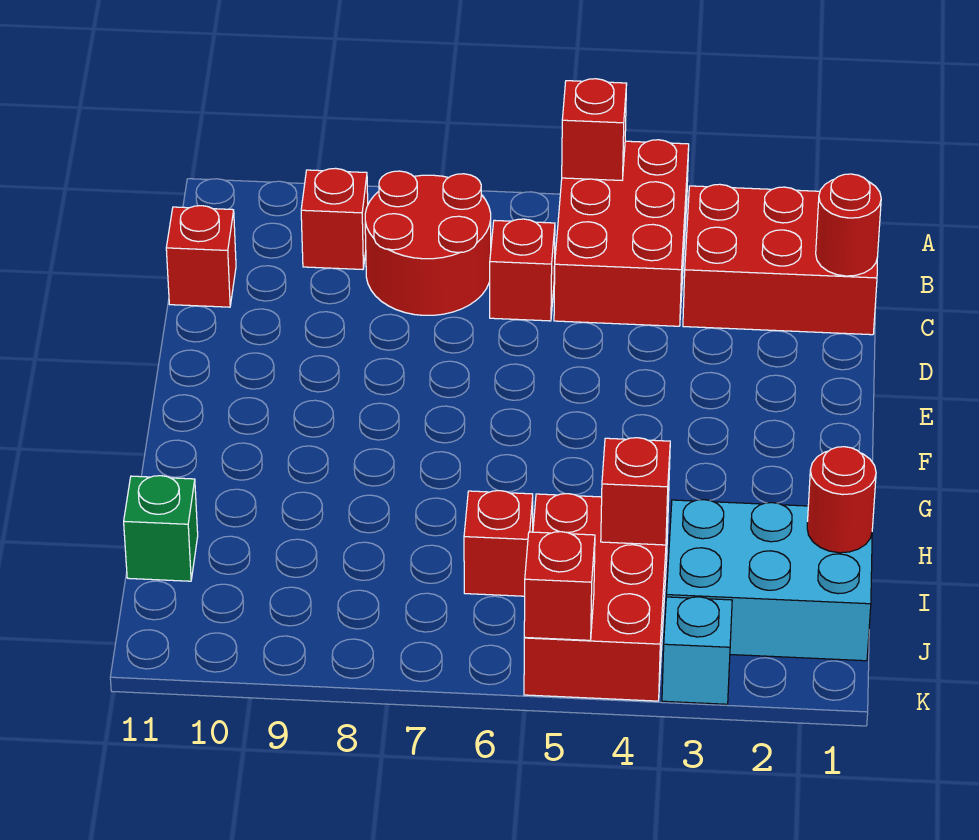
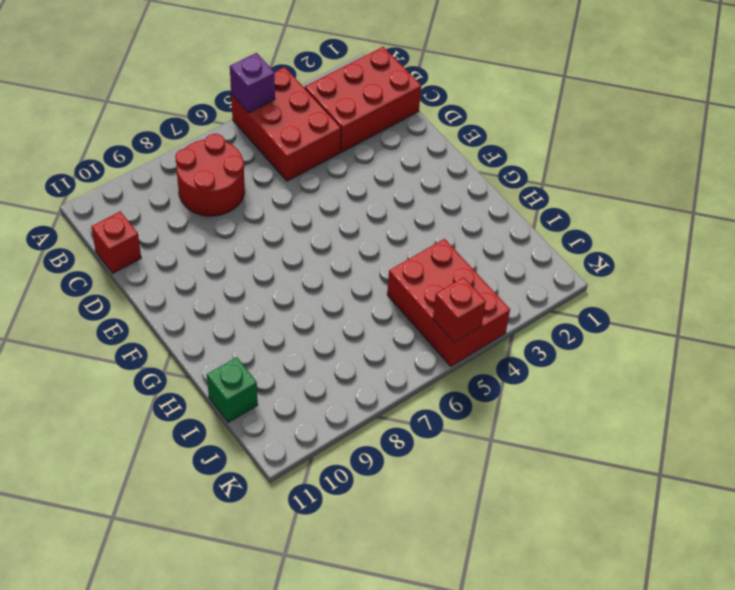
purple brick A5 level 2 -> red brick A5 level 2
none -> red brick B9 level 1
none -> red brick C6 level 1
none -> cyan brick I1:J3 level 1

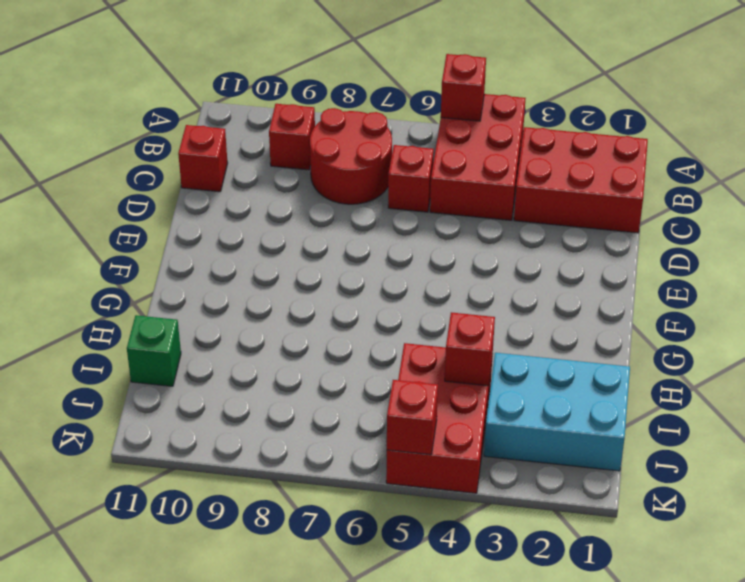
none -> red brick I6 level 1
none -> cyan brick K3 level 1
none -> red round brick C1 level 2

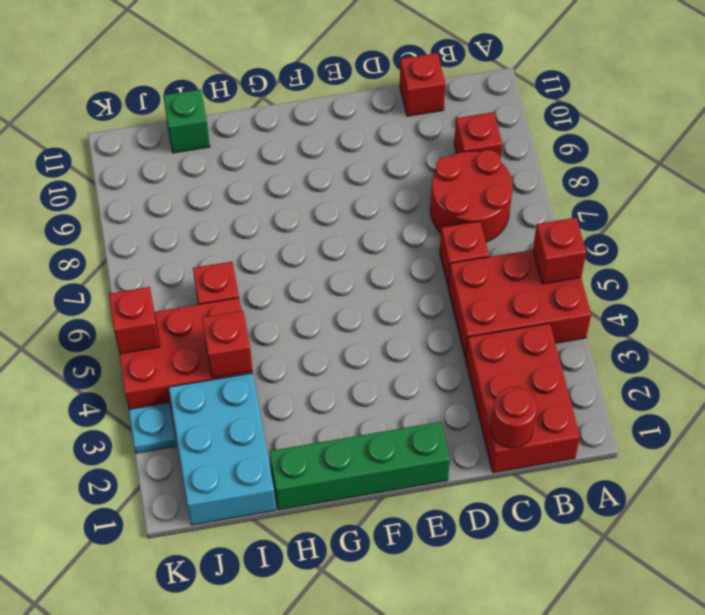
green brick E1:H1 level 1 -> none
cyan plate K3 level 1 -> cyan brick K3 level 1
none -> red round brick I1 level 2

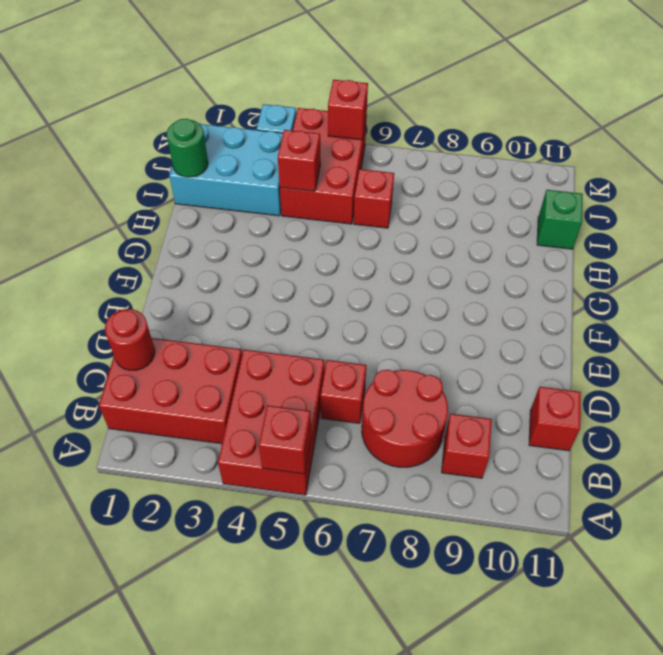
green round brick I1 level 2 -> red round brick I1 level 2

